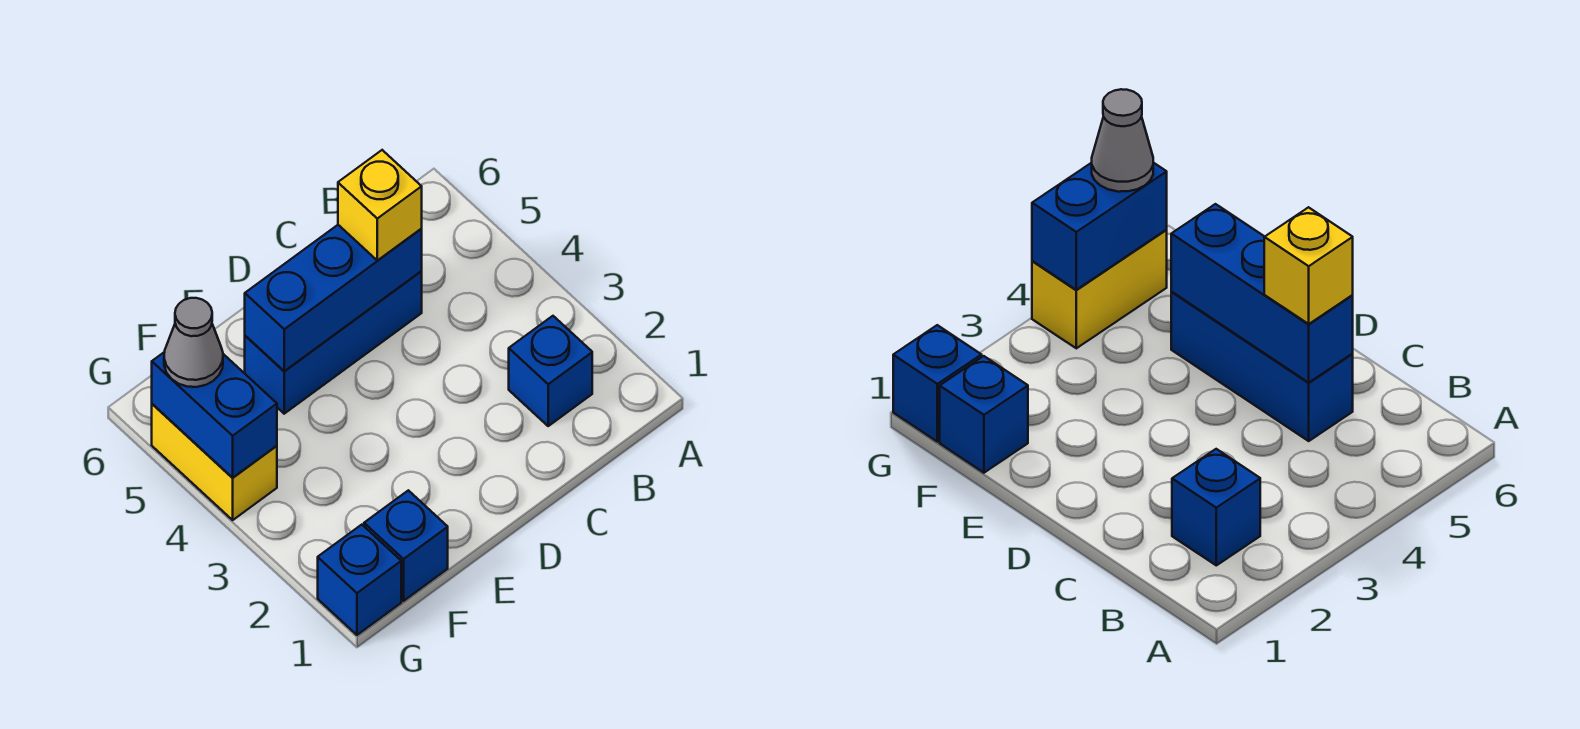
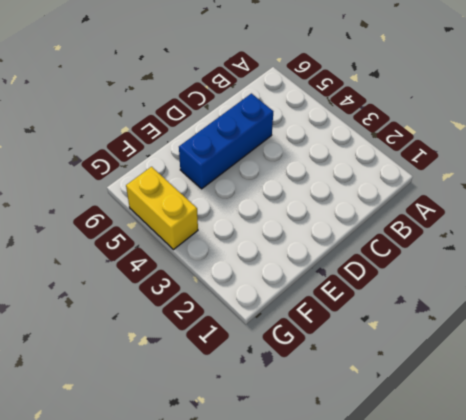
none -> blue brick B2 level 1
none -> blue brick F1 level 1

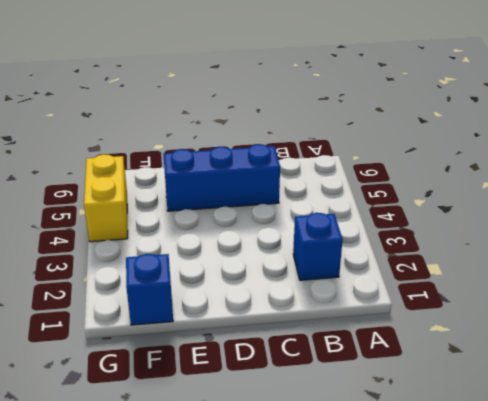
none -> blue brick G1 level 1
none -> blue brick C5:E5 level 2

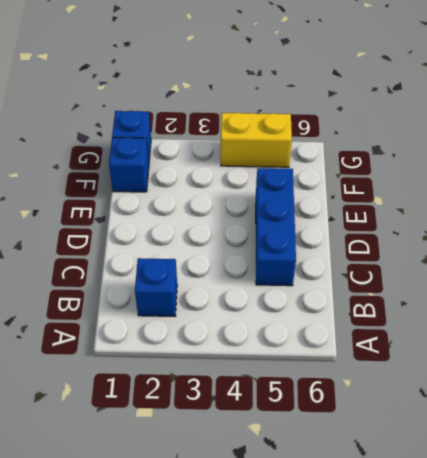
none -> blue brick C5:E5 level 2
none -> blue brick G4:G5 level 2

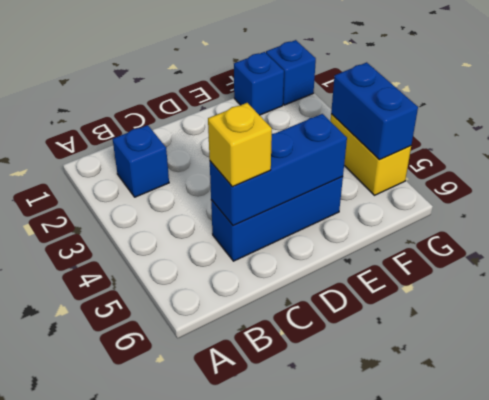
none -> grey cone G5 level 3

